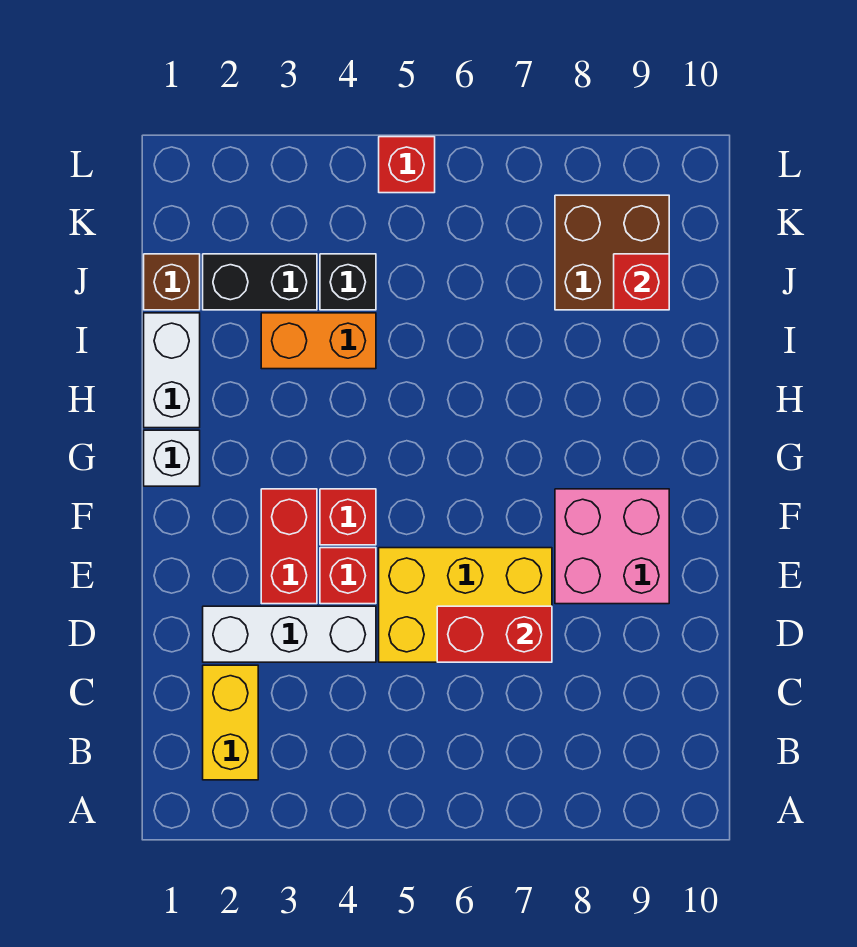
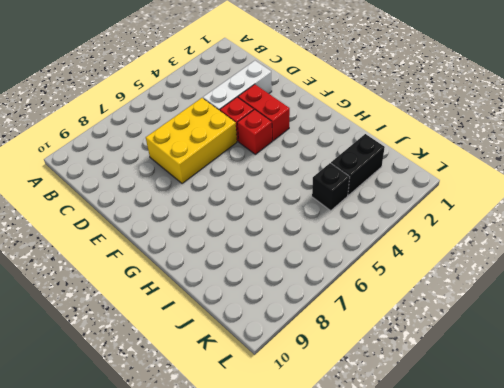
none -> yellow brick B2:C2 level 1
none -> pink brick E8:F9 level 1
none -> white brick G1 level 1

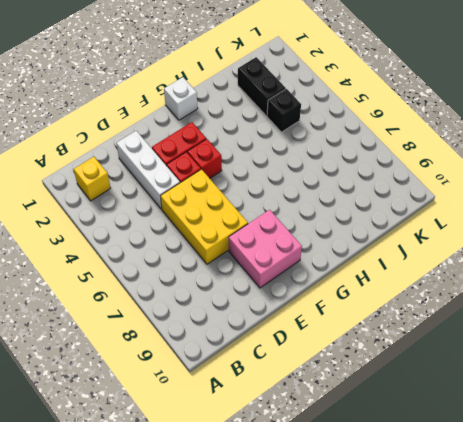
yellow brick B2 level 1 -> yellow brick B2:C2 level 1
none -> white brick H1:I1 level 1
none -> orange brick I3:I4 level 1
none -> brown brick J1 level 1

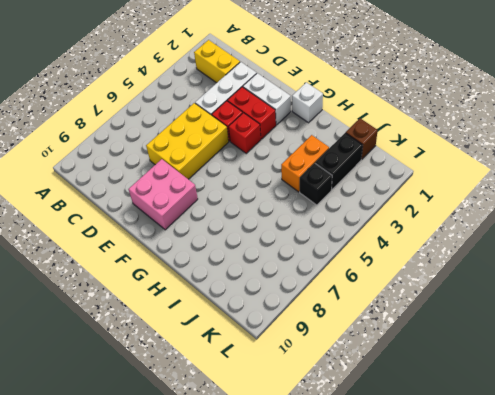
white brick E2:F2 level 1 -> white brick H1:I1 level 1
none -> brown brick J8:K9 level 1
none -> red brick L5 level 1
none -> red brick D6:D7 level 2

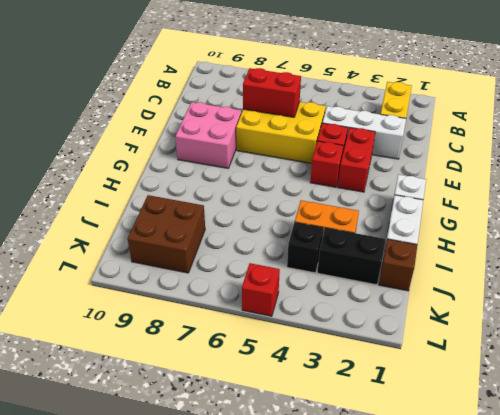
none -> red brick J9 level 2

